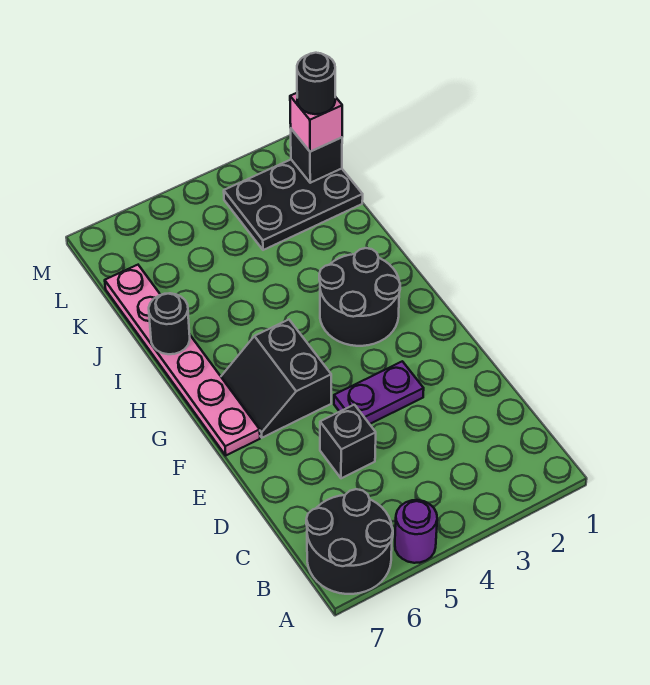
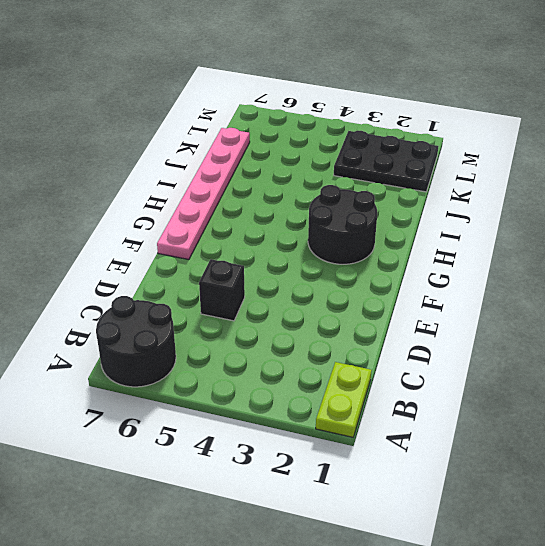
lime plate A1:B1 level 1 -> none
none -> purple round brick A5 level 1
none -> purple plate E3:E4 level 1
none -> black slope F5:G6 level 1 top 5

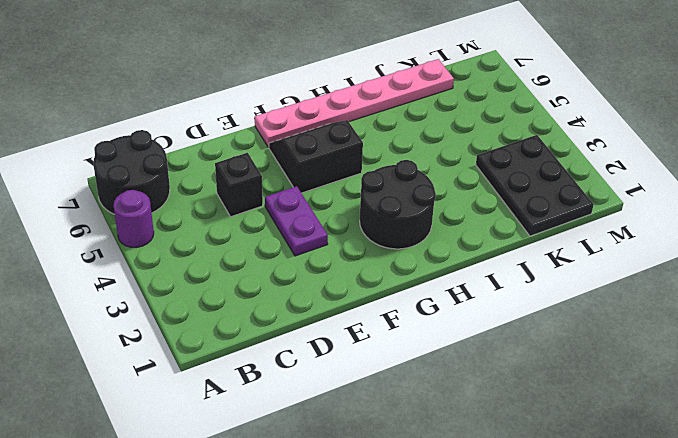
none -> black round brick I7 level 2
none -> black brick L1 level 2
none -> pink brick L1 level 3

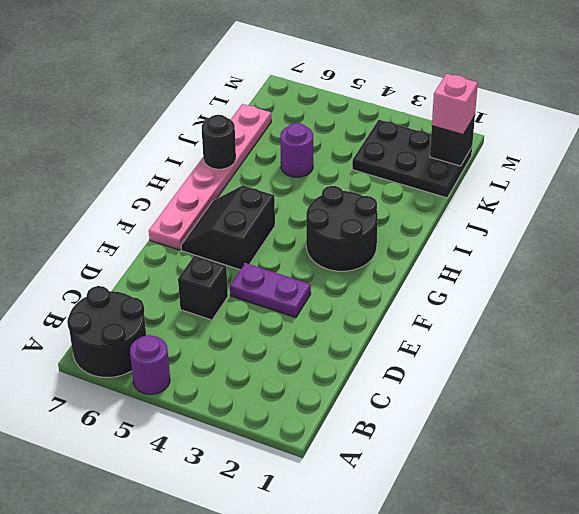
purple round brick J5 level 1 -> none
none -> black round brick L1 level 4

